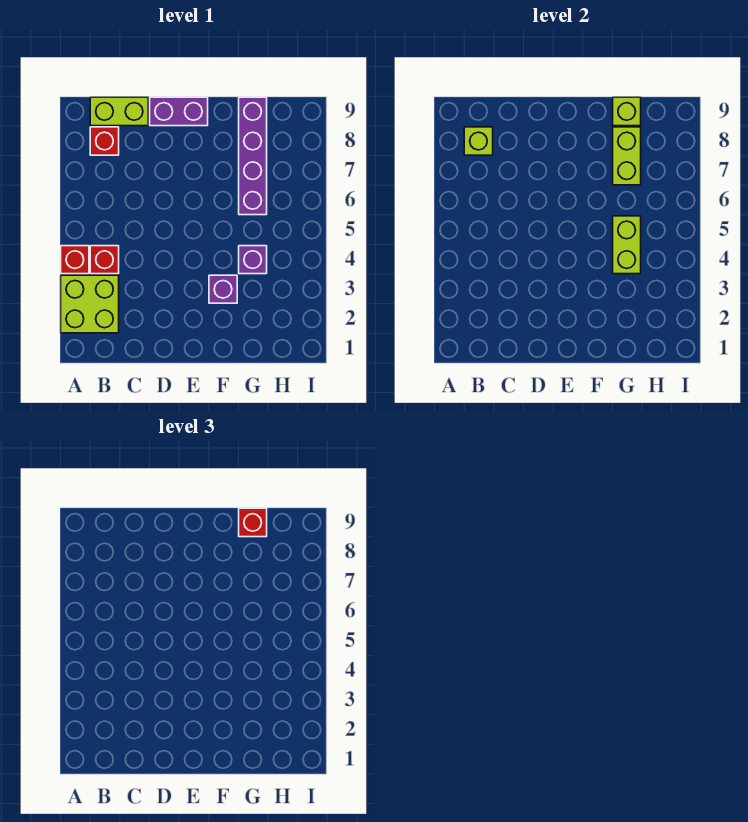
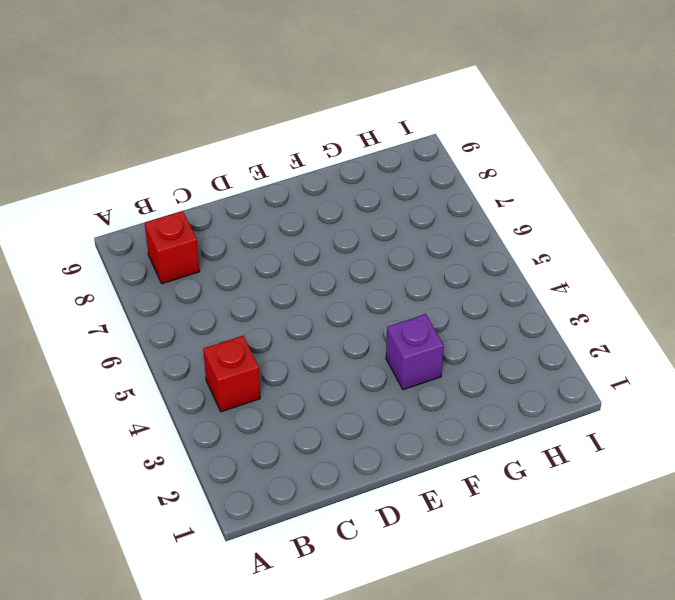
none -> lime brick A2:B3 level 1
none -> red brick A4 level 1
none -> lime brick B9:C9 level 1

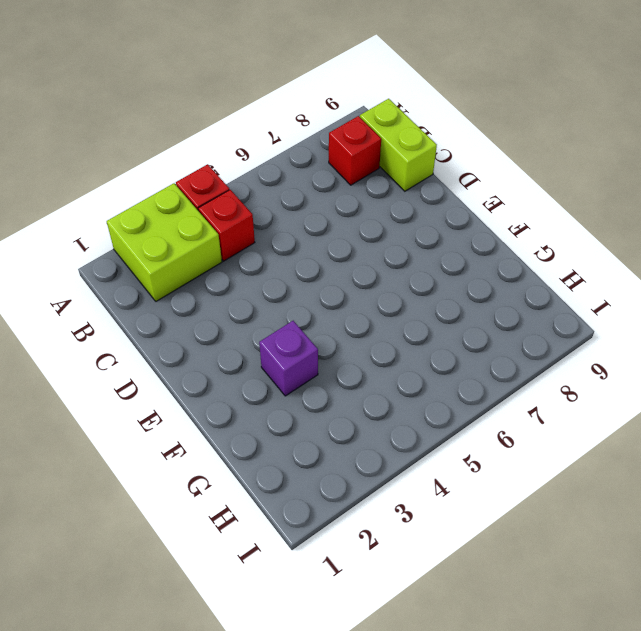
none -> purple brick D9:E9 level 1
none -> purple brick G4 level 1
none -> purple brick G6:G9 level 1

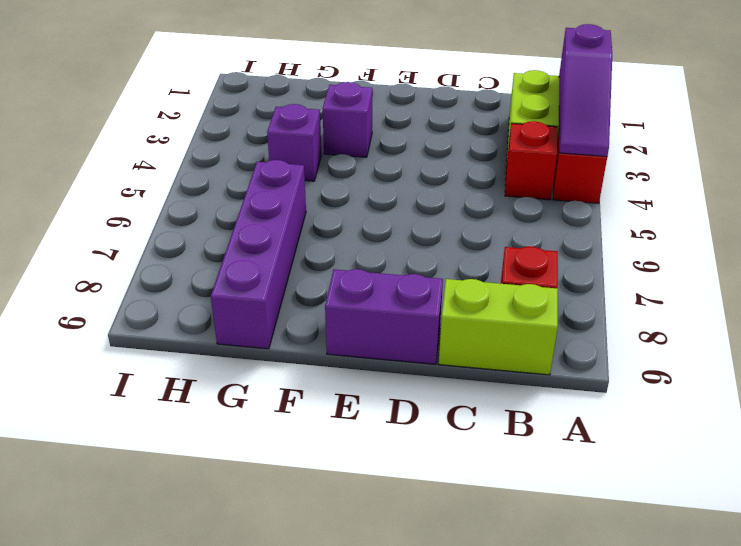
purple slope A2:A4 level 2 top 2 -> none
none -> lime brick B8 level 2
none -> lime brick G4:G5 level 2
none -> lime brick G7:G8 level 2

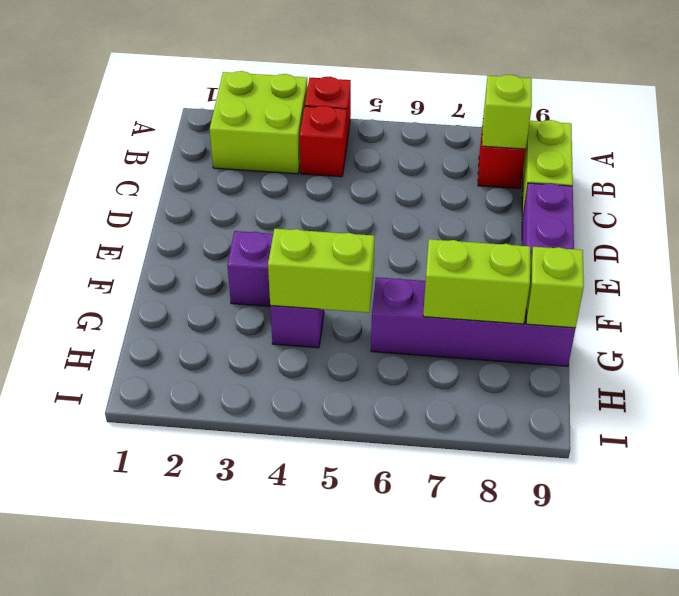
none -> red brick G9 level 3

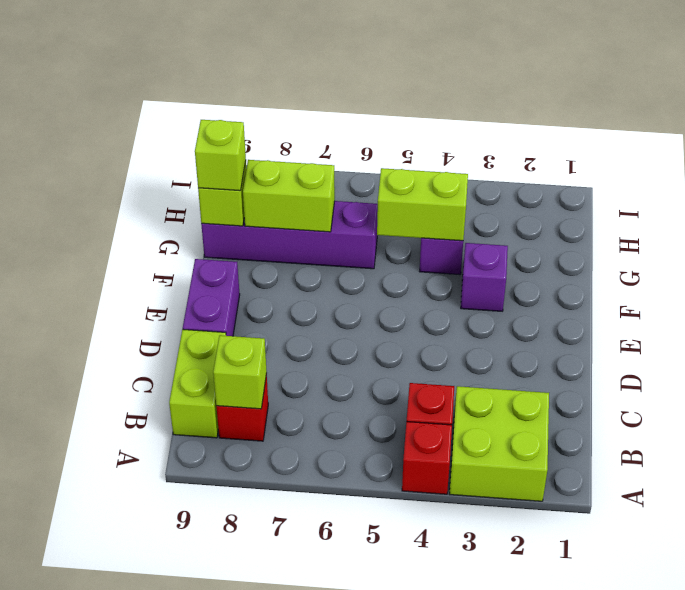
lime brick G9 level 3 -> red brick G9 level 3

